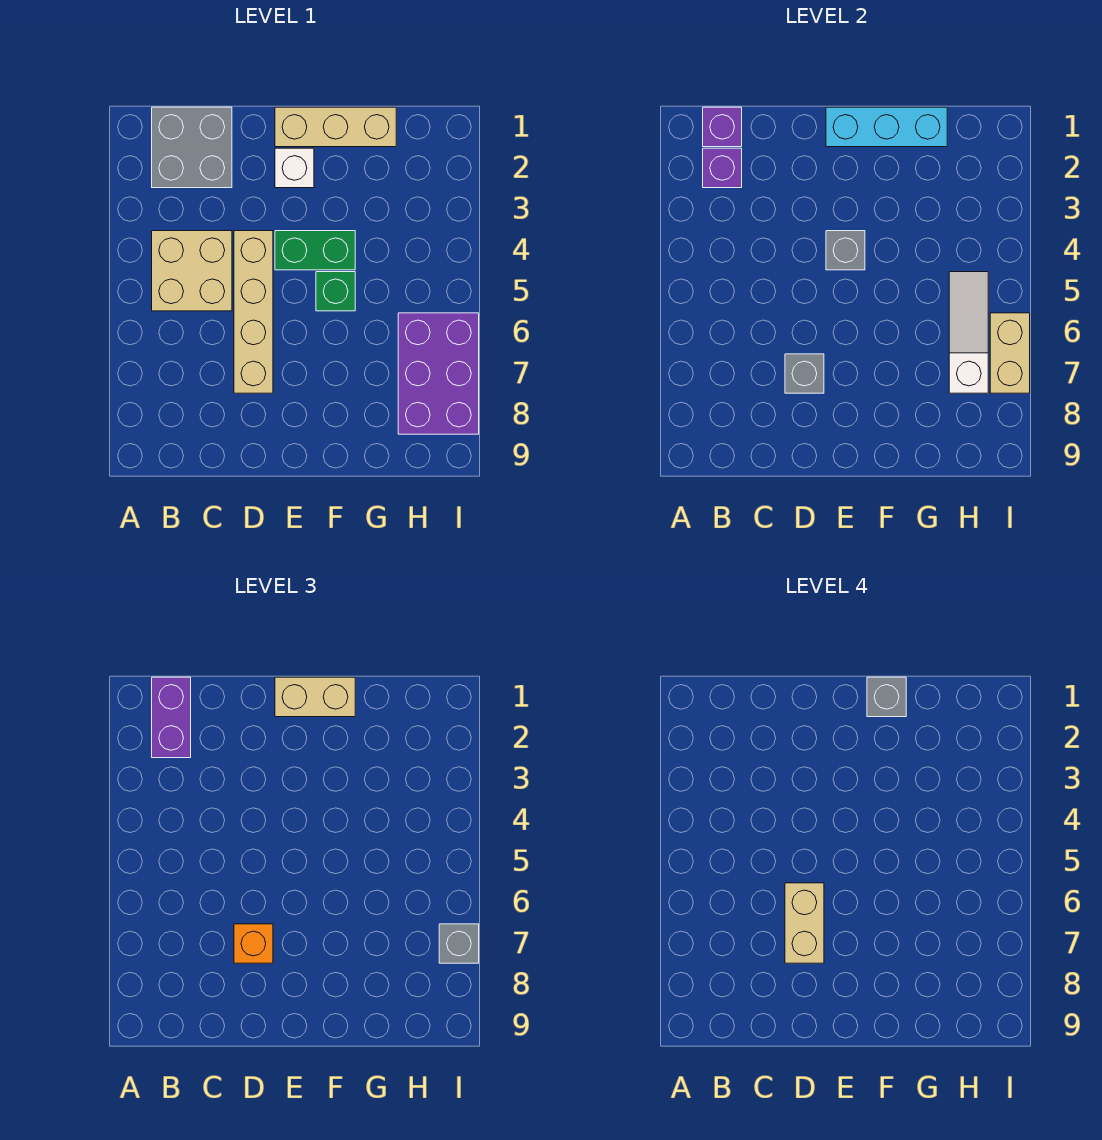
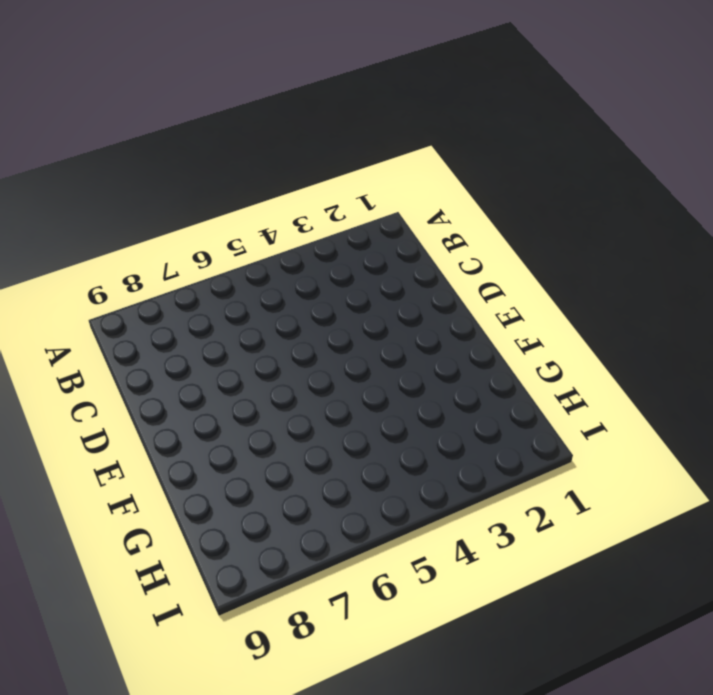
none -> grey brick B1:C2 level 1
none -> tan brick B4:C5 level 1
none -> tan brick D4:D7 level 1

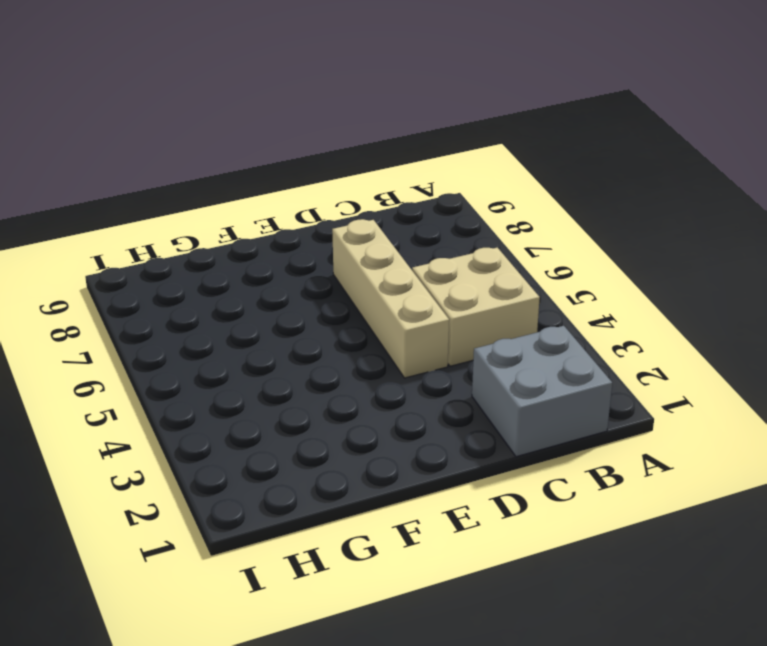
none -> tan brick E1:G1 level 1
none -> white brick E2 level 1
none -> green brick E4:F4 level 1

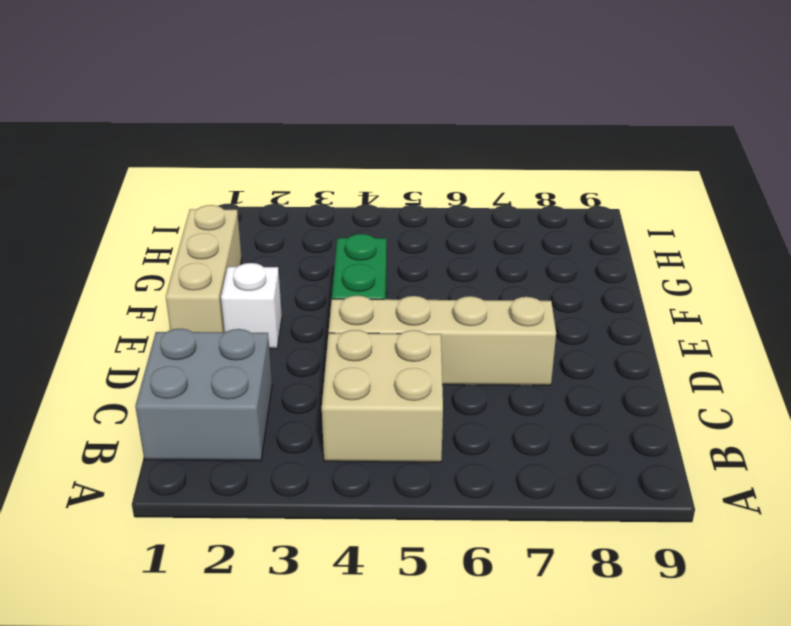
none -> green brick F5 level 1
none -> purple brick H6:I8 level 1
none -> purple brick B1 level 2

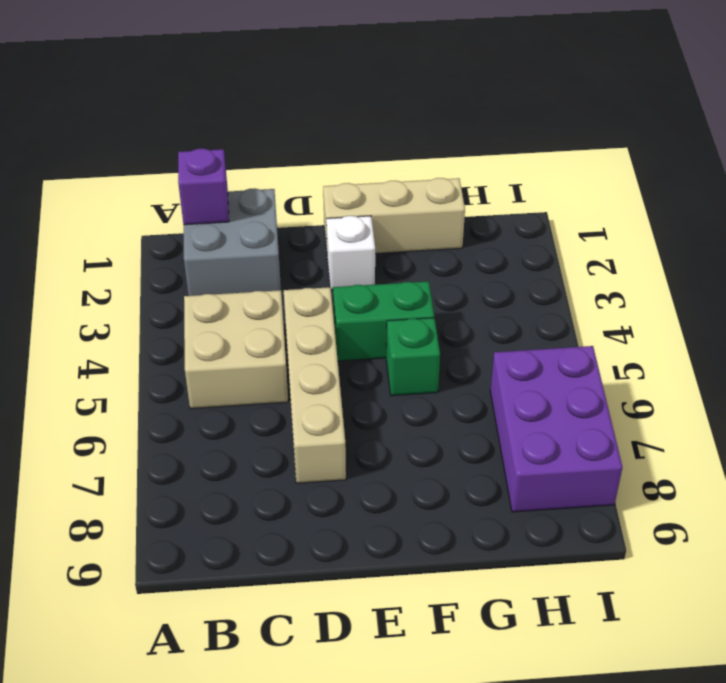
none -> purple brick B2 level 2
none -> grey brick D7 level 2
none -> cyan brick E1:G1 level 2

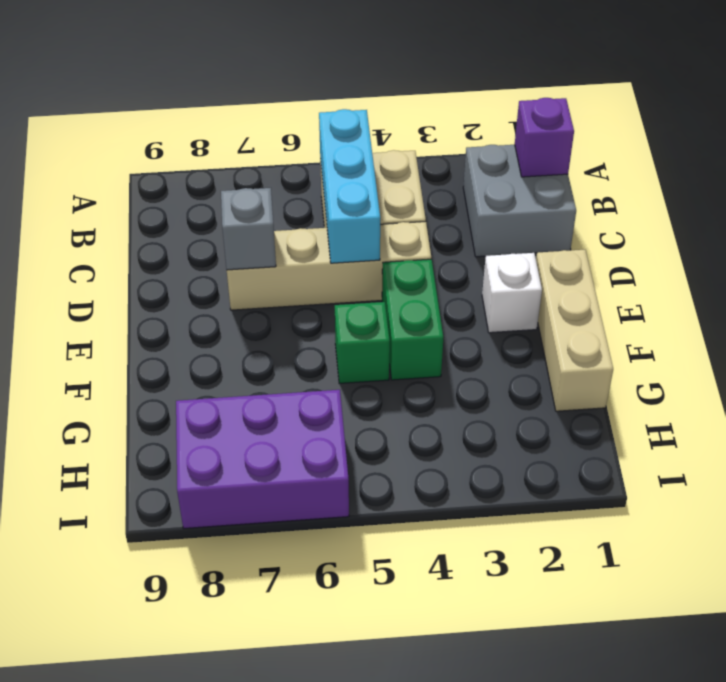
cyan brick B5:D5 level 2 -> cyan brick E1:G1 level 2
none -> purple brick B2 level 2
none -> grey brick E4 level 2
none -> white slope H5:H7 level 2 top 7

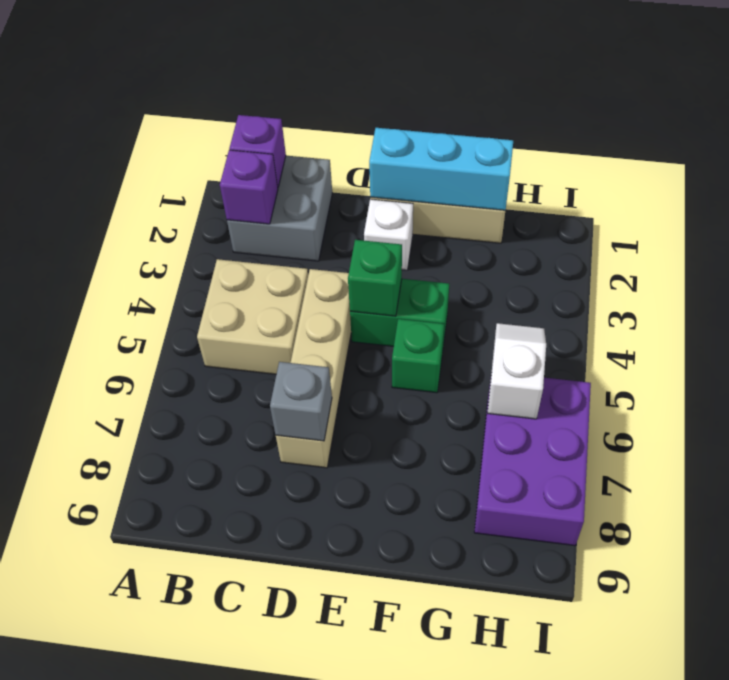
green brick E4 level 2 -> grey brick E4 level 2
white slope H5:H6 level 2 top 6 -> white slope H5:H7 level 2 top 7
none -> tan brick I6:I7 level 2
none -> purple brick B1:B2 level 3
none -> orange brick D7 level 3

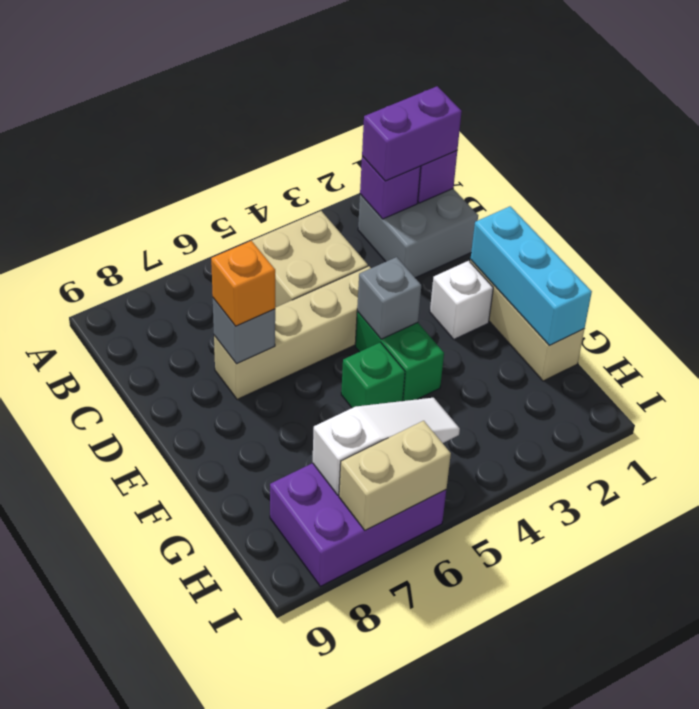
none -> tan brick E1:F1 level 3
none -> grey brick I7 level 3
none -> tan brick D6:D7 level 4

